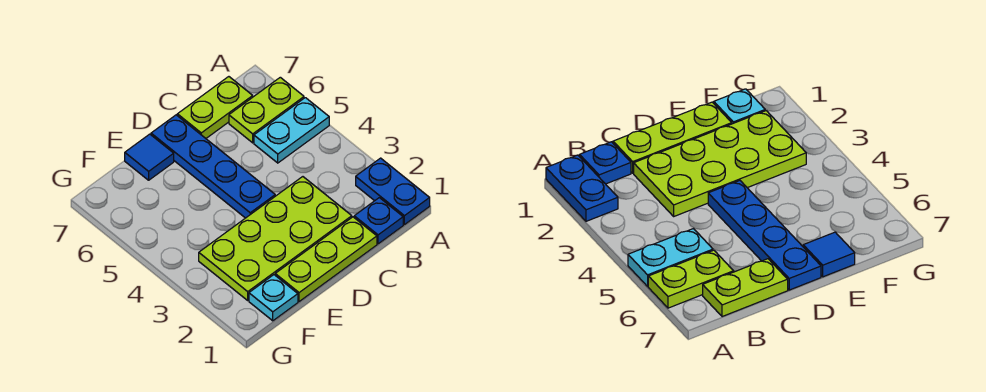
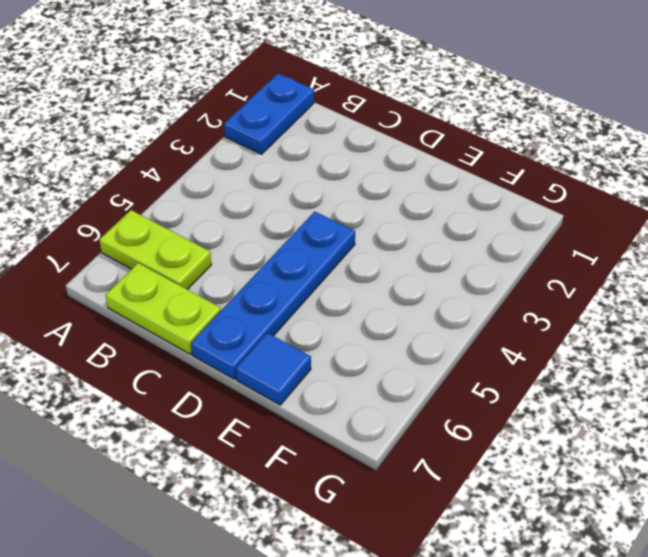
none -> cyan plate A5:B5 level 1
none -> blue plate B1 level 1

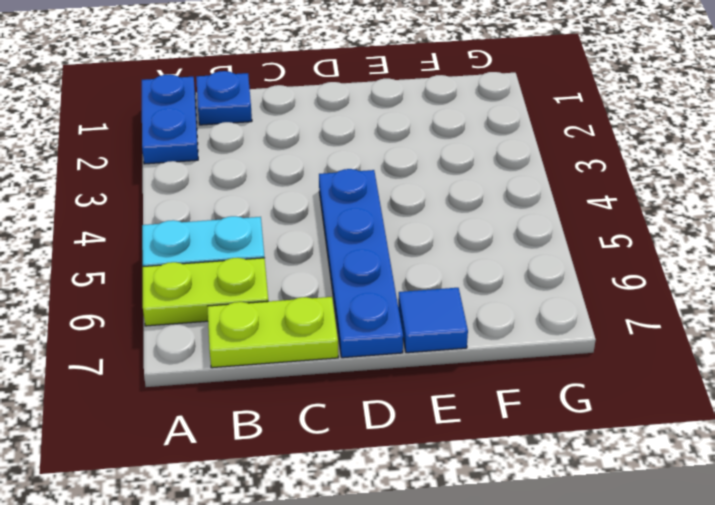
none -> lime plate C1:E1 level 1
none -> lime plate C2:F3 level 1

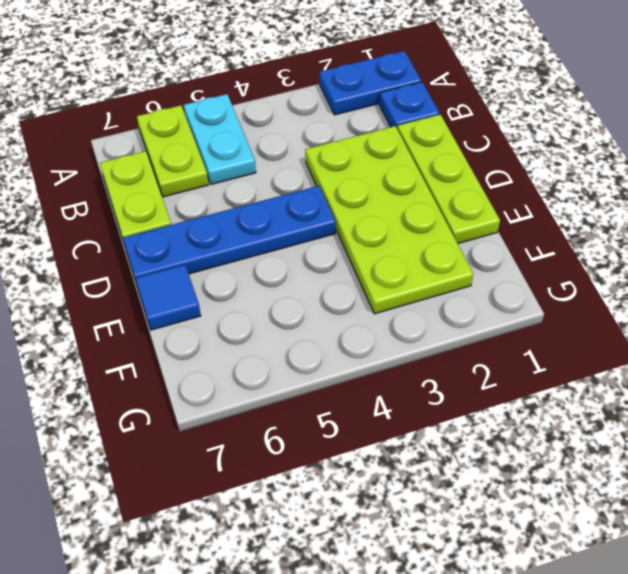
none -> cyan plate F1 level 1

